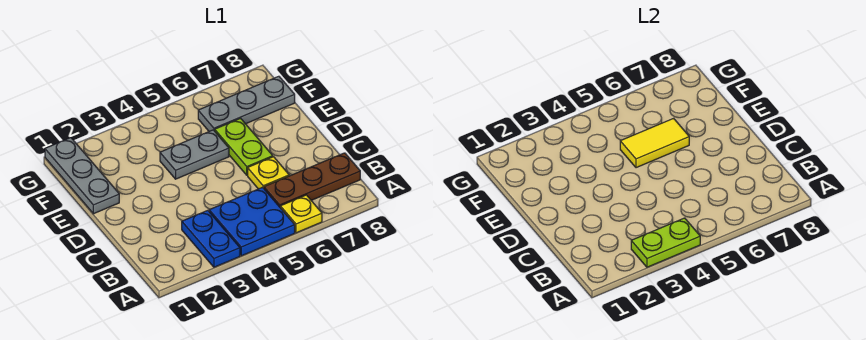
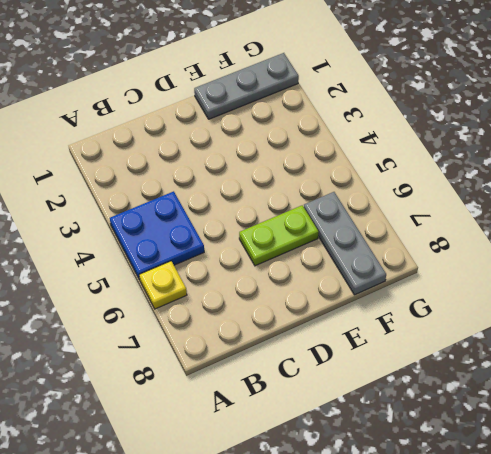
none -> blue plate A3:B3 level 1
none -> brown plate B6:B8 level 1

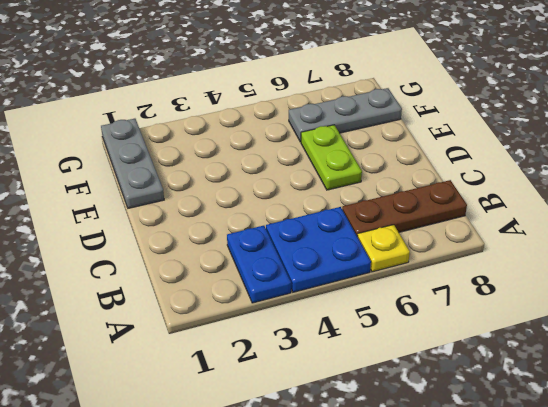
none -> yellow plate C6 level 1
none -> grey plate E4:E5 level 1

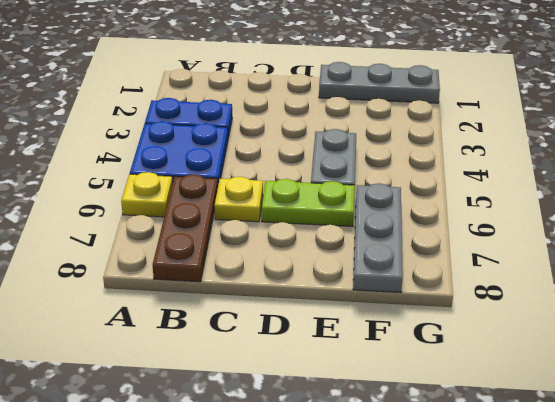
none -> lime plate A3:A4 level 2
none -> yellow tile E5:E6 level 2

